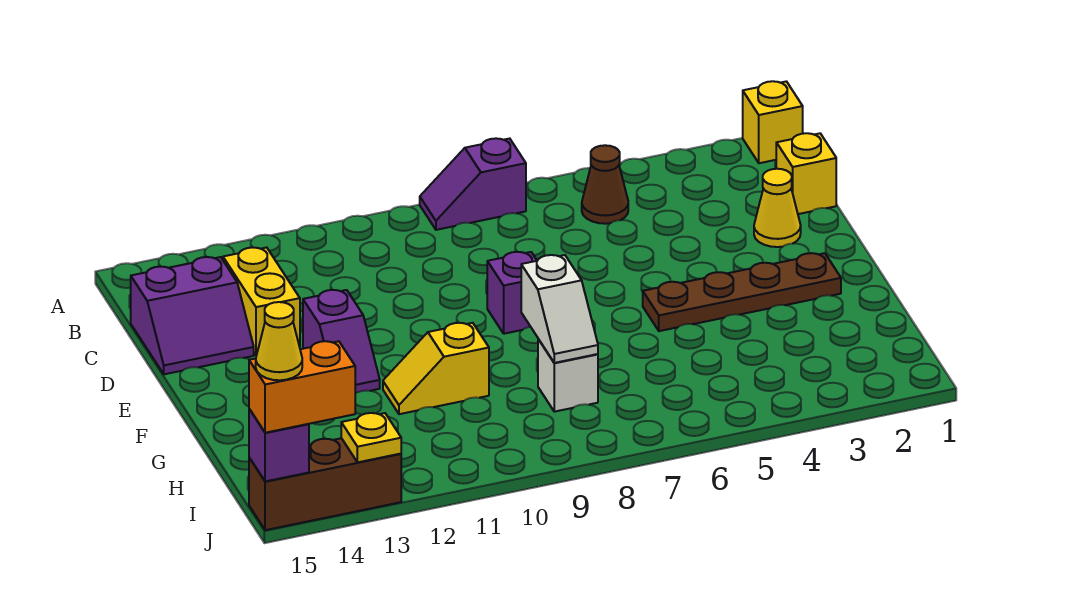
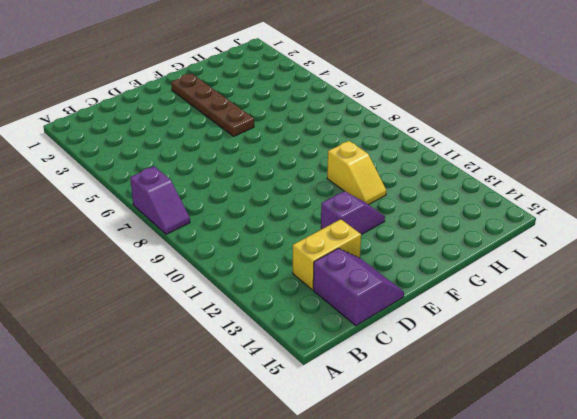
none -> yellow brick A1 level 1
none -> brown cone B5 level 1
none -> yellow brick C1 level 1

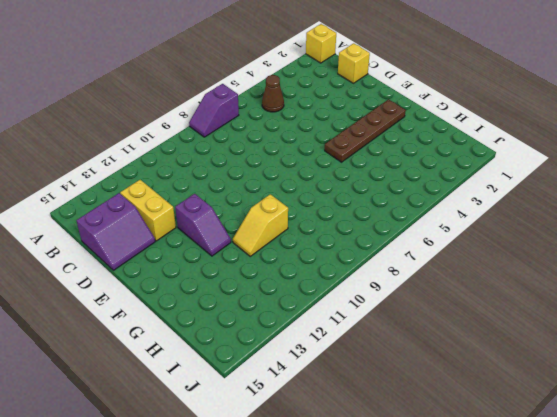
none -> yellow cone D2 level 1
none -> purple brick E8 level 1
none -> white brick H8 level 1

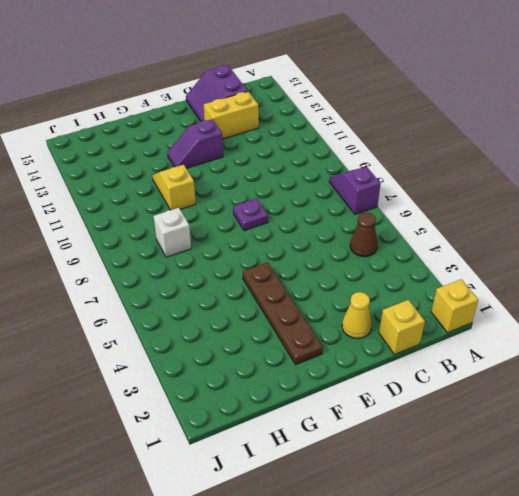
purple plate E8 level 1 -> purple brick E8 level 1
none -> brown brick J13:J15 level 1
none -> white slope G8:H8 level 2 top G
none -> yellow plate J13 level 2

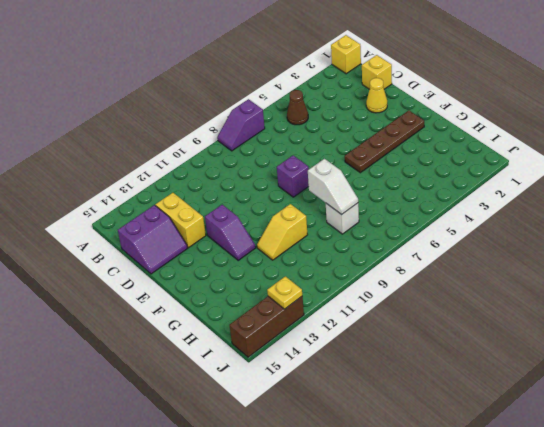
none -> purple brick J15 level 2
none -> orange brick J14:J15 level 3
none -> yellow cone J15 level 4

